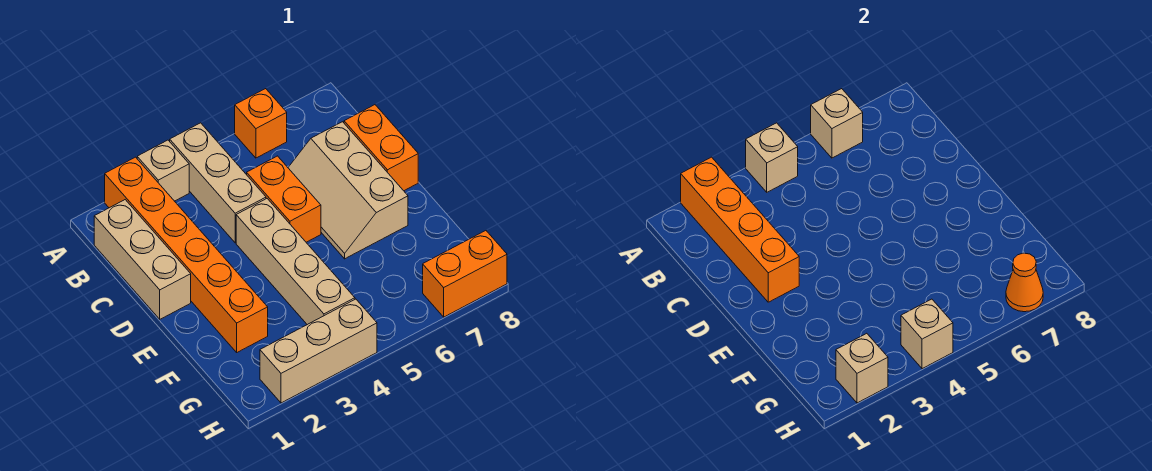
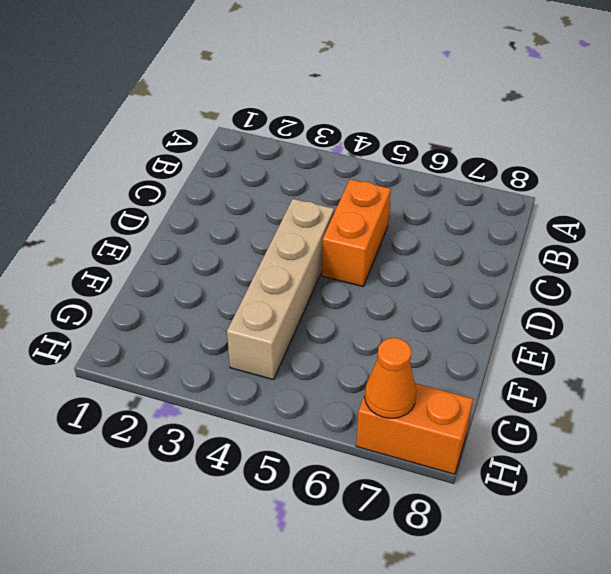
none -> orange brick A2:F2 level 1
none -> tan brick A3 level 1
none -> tan brick A4:C4 level 1

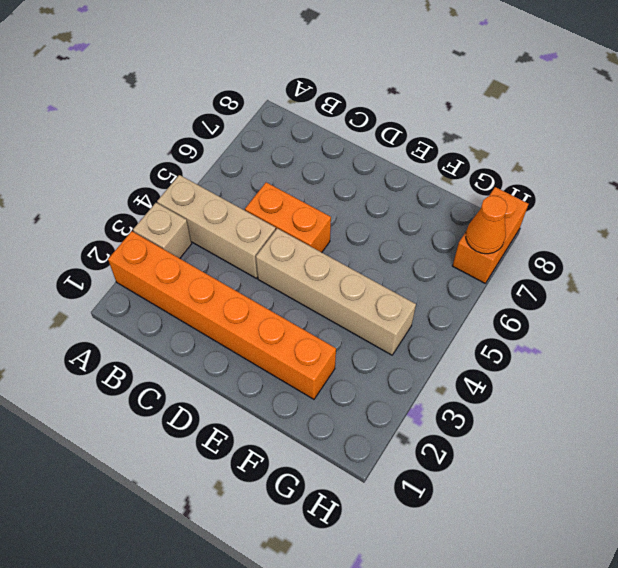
none -> orange brick A6 level 1
none -> tan brick B1:D1 level 1
none -> tan slope C6:E7 level 1 top 7

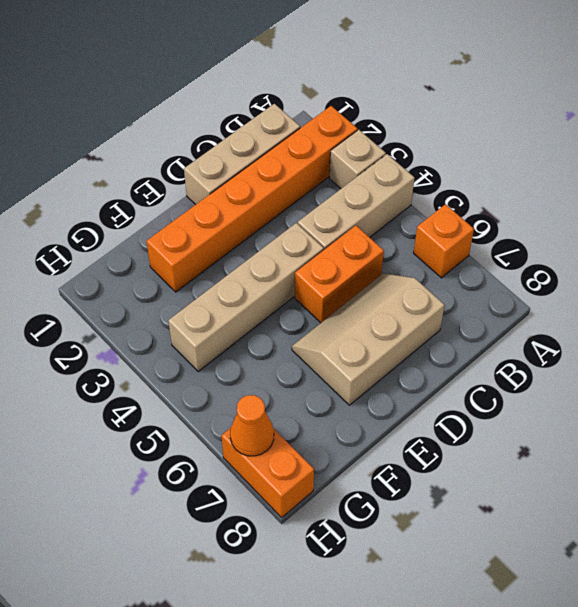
none -> orange brick C8:D8 level 1
none -> tan brick H2:H4 level 1
none -> orange brick A2:D2 level 2

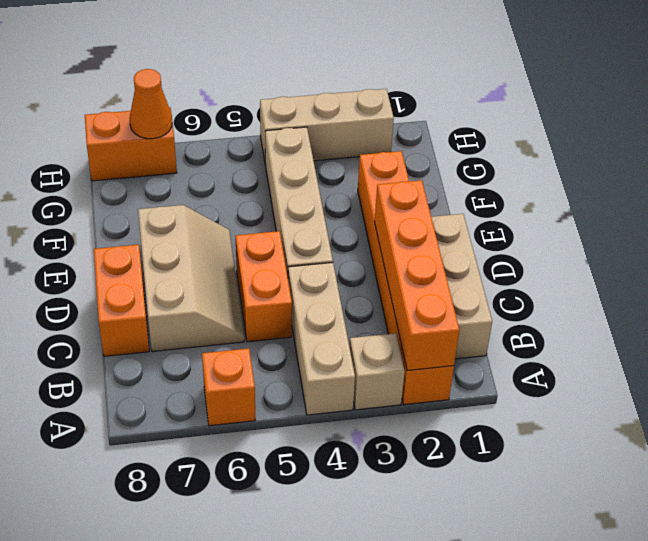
none -> tan brick A4 level 2
none -> tan brick A6 level 2
none -> tan brick H2 level 2

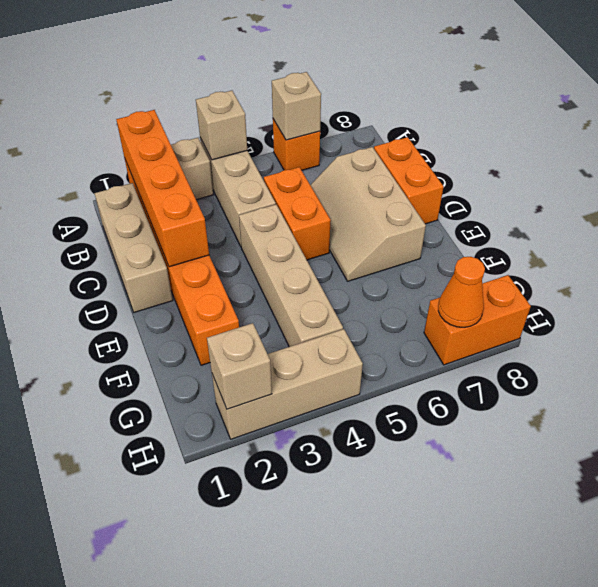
none -> tan brick H4 level 2

